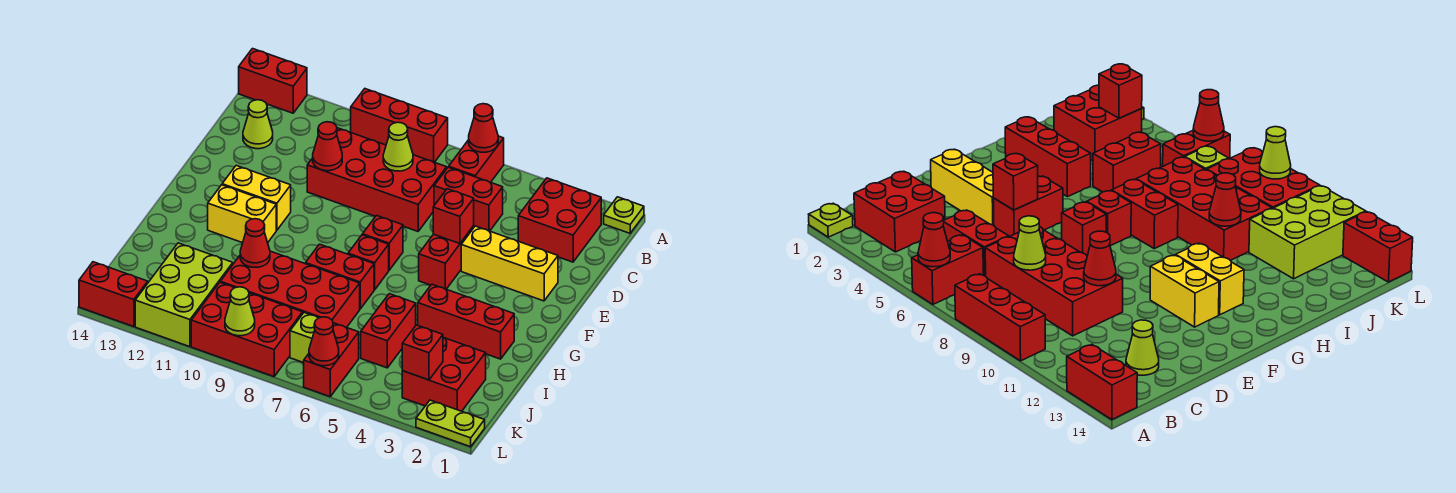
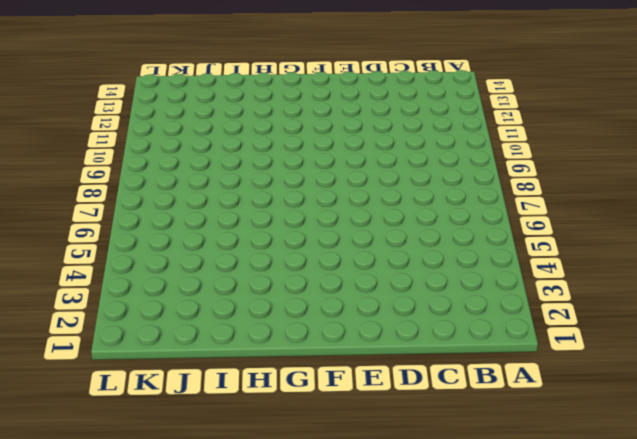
none -> lime plate A1 level 1
none -> red brick A6:B6 level 1
none -> red brick A8:A10 level 1
none -> red brick A13:A14 level 1

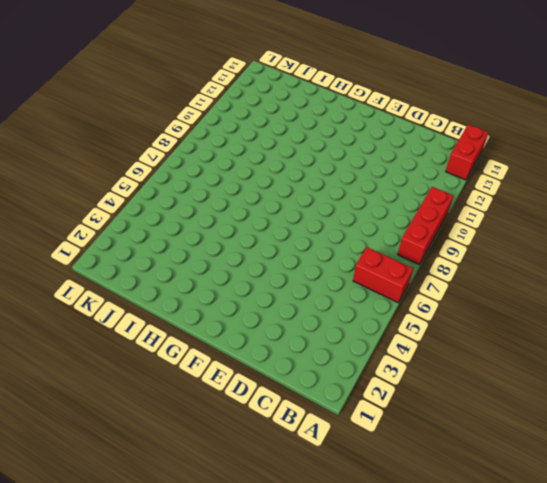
none -> lime plate A1 level 1
none -> red brick B2:C3 level 1
none -> red brick C5:C6 level 1
none -> red brick C7:D10 level 1

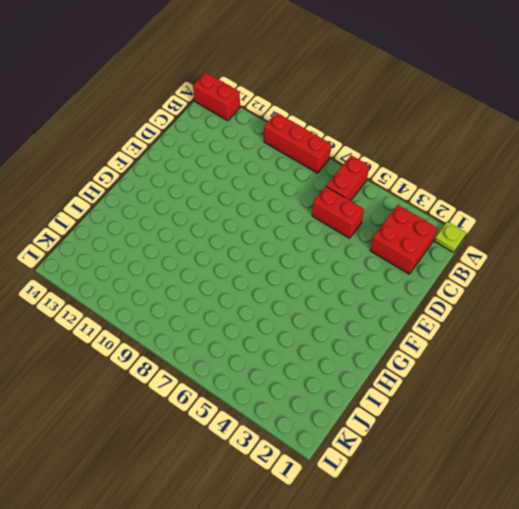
none -> red brick C7:D10 level 1
none -> lime cone C13 level 1
none -> yellow brick E2:E4 level 1
none -> red brick E5:F5 level 1

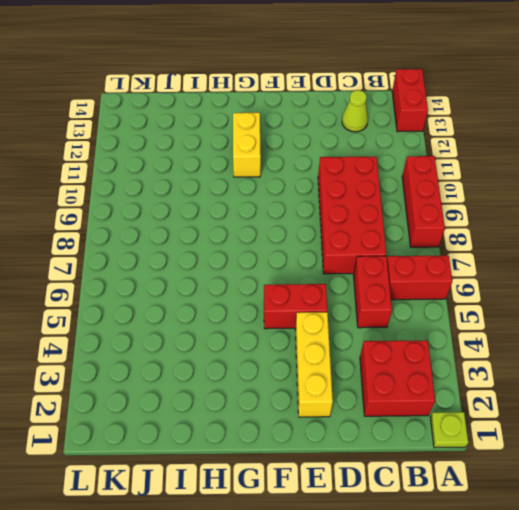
none -> red brick F7 level 1
none -> yellow brick F11:F12 level 1
none -> red brick G7 level 1
none -> red brick H2:H4 level 1

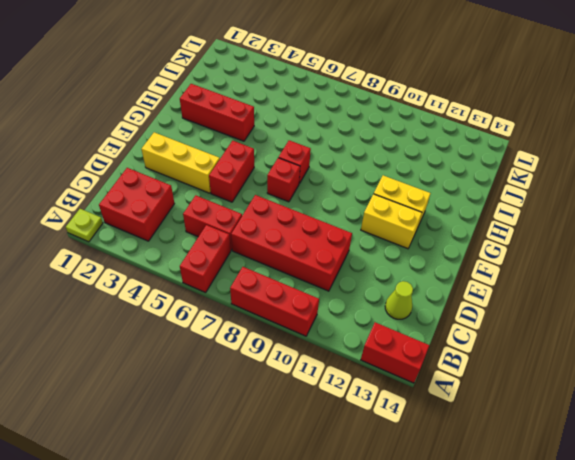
none -> red brick H7:H8 level 1
none -> red brick I5:J5 level 1
none -> red brick I7:J10 level 1
none -> red brick J2:K3 level 1

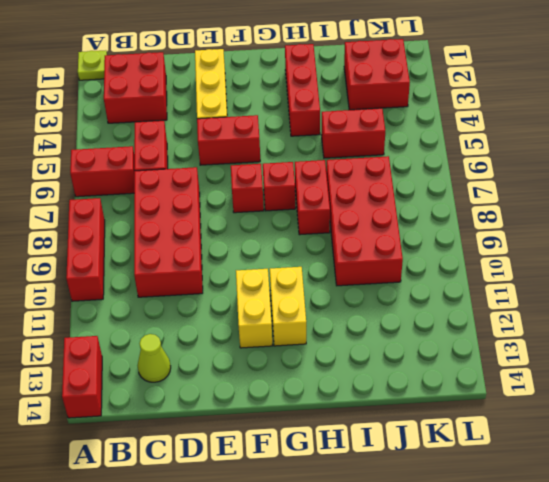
none -> lime brick J11:L12 level 1
none -> red brick K6:L6 level 1
none -> lime brick K7 level 1
none -> red brick K8:L10 level 1

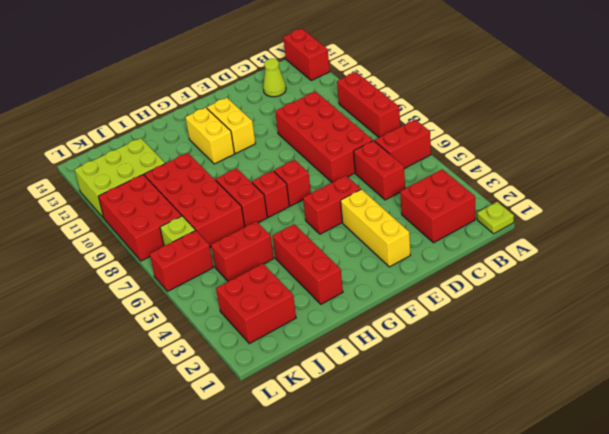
none -> lime plate L1:L2 level 1
none -> red brick L13:L14 level 1
none -> red cone A6 level 2
none -> lime cone C8 level 2

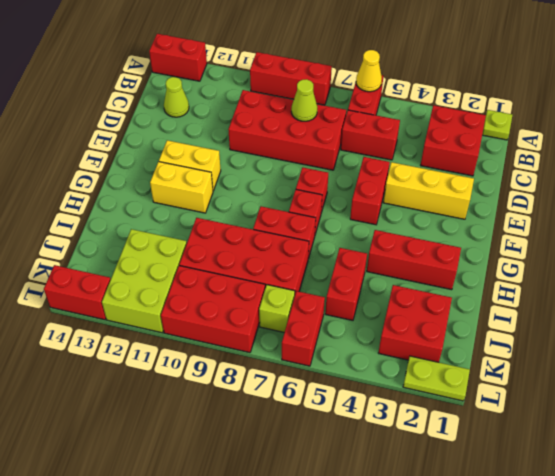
yellow cone A6 level 2 -> red cone A6 level 2
none -> red cone D10 level 2
none -> red brick E5 level 2
none -> red cone I10 level 2
none -> red brick K3 level 2

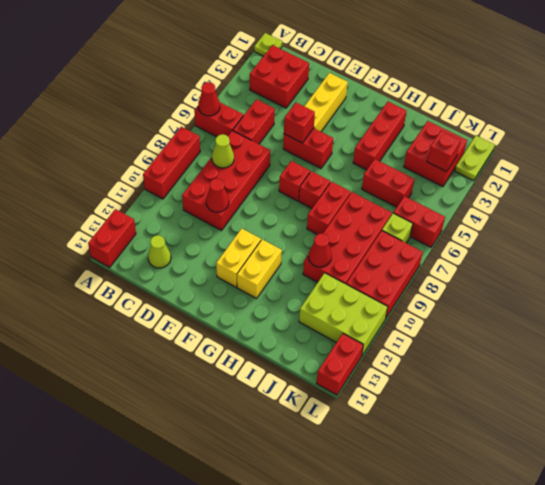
none -> red cone L6 level 2
none -> lime cone L9 level 2

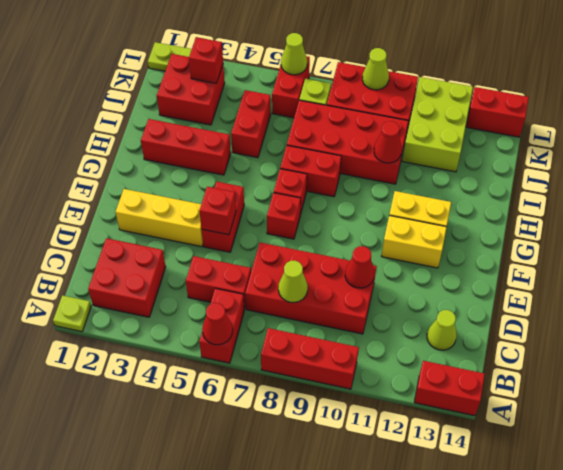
lime cone L6 level 2 -> red cone L6 level 2

